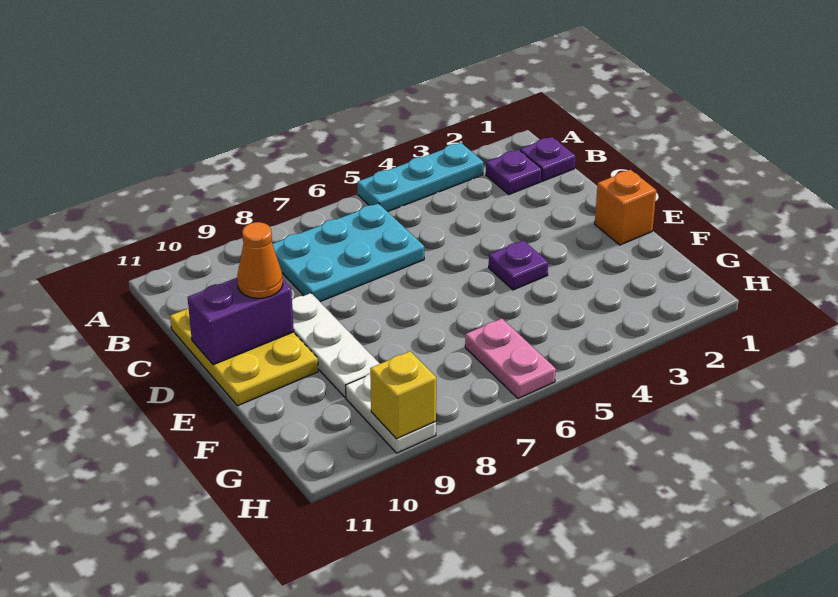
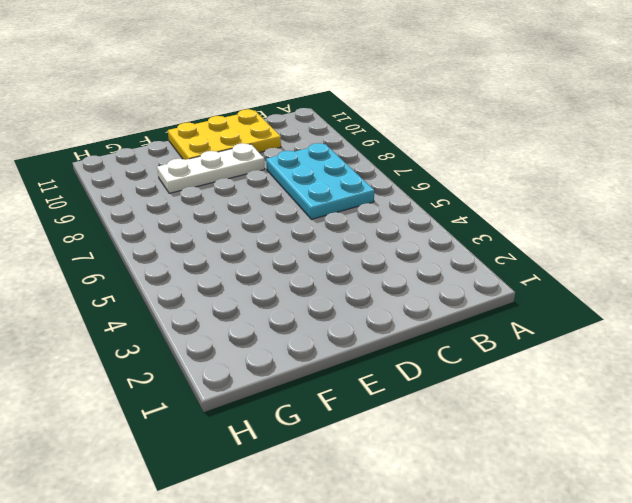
none -> cyan plate A3:A5 level 1
none -> purple plate B1 level 1
none -> purple plate B2 level 1

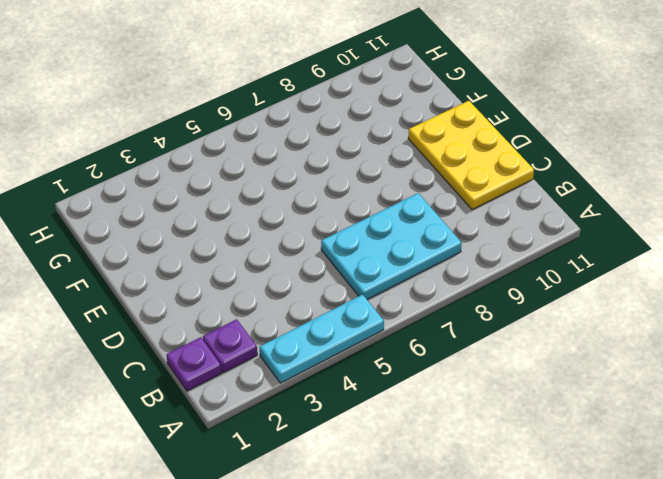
none -> white plate D9:F9 level 1
none -> orange brick E1 level 1
none -> purple plate E4 level 1

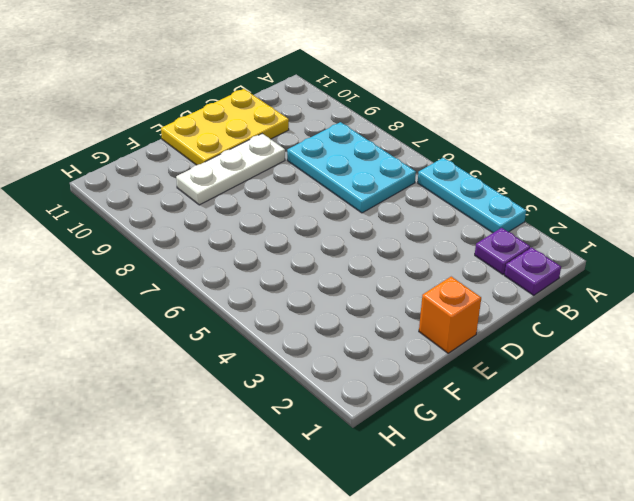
none -> purple plate E4 level 1
none -> pink plate G6:H6 level 1
none -> white plate G9:H9 level 1

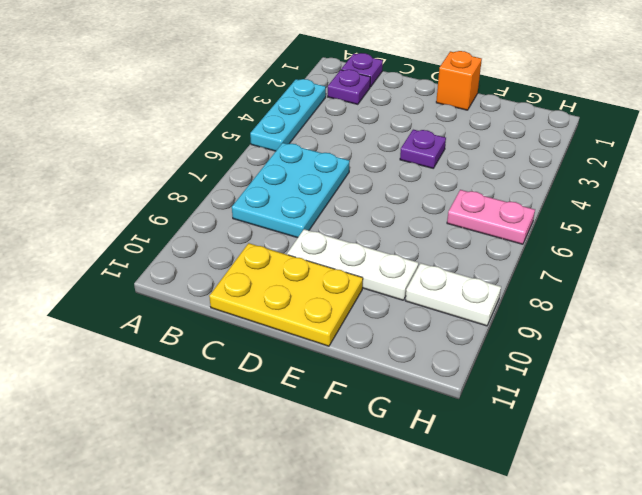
none -> purple brick D10:D11 level 2
none -> yellow brick H9 level 2
none -> orange cone D10 level 3

